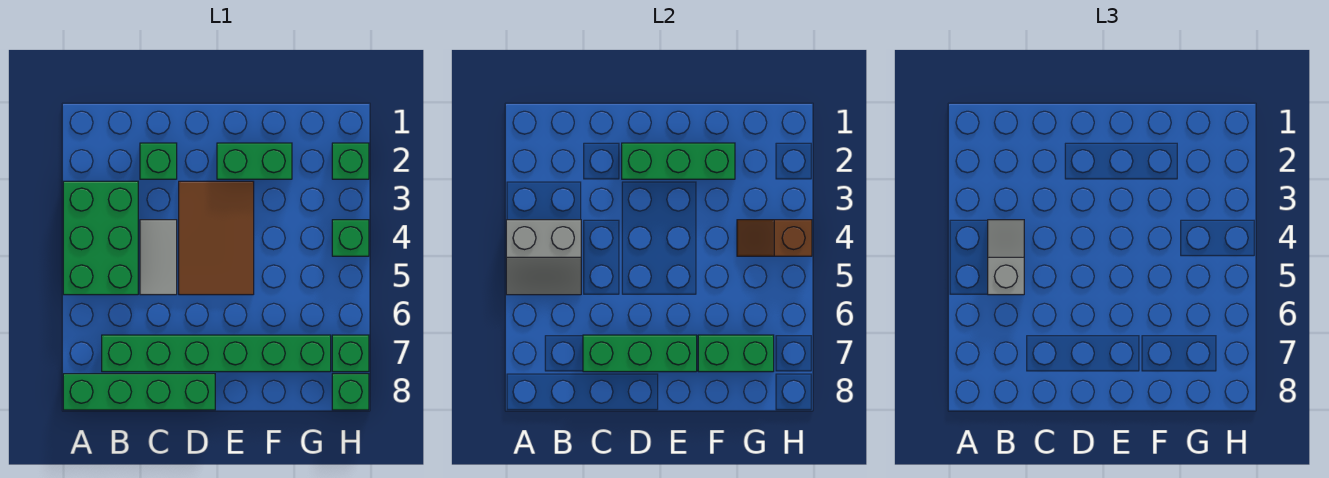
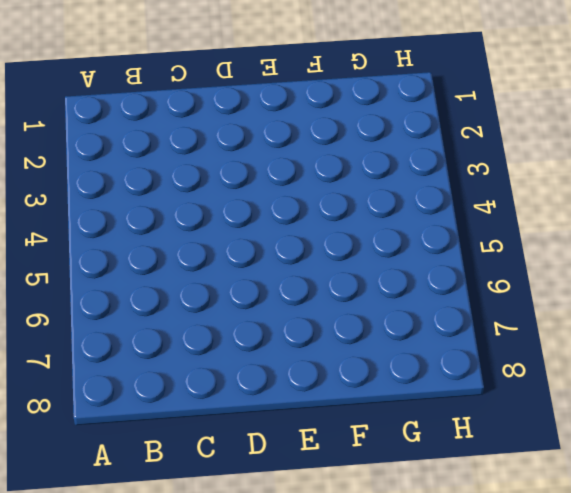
none -> green brick A3:B5 level 1
none -> green brick A8:D8 level 1
none -> green brick B7:G7 level 1

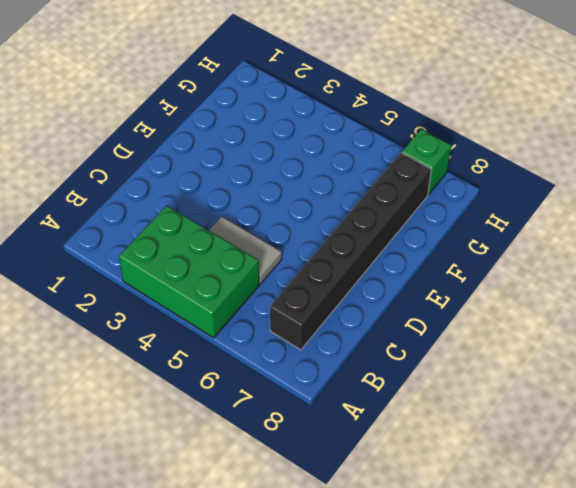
black brick B7:G7 level 1 -> green brick B7:G7 level 1
none -> green brick A8:D8 level 1
none -> green brick C2 level 1
none -> brown tile D3:E5 level 1

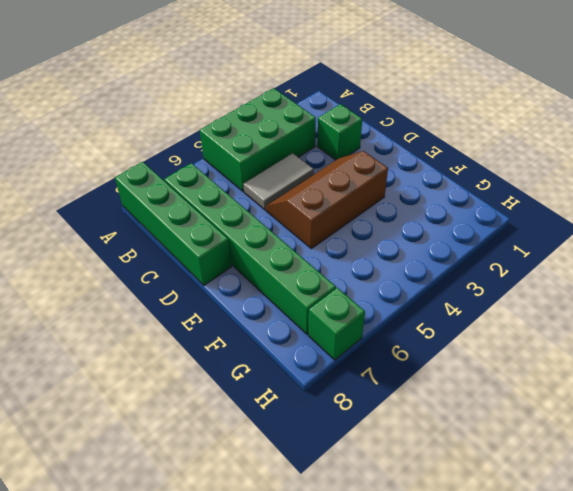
brown slope D3:E5 level 1 top E -> brown tile D3:E5 level 1
none -> green brick E2:F2 level 1
none -> green brick H2 level 1
none -> green brick H4 level 1

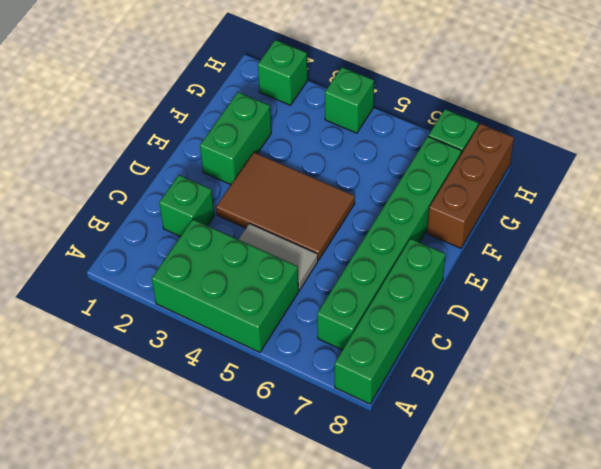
brown brick F8:H8 level 1 -> green brick H8 level 1
none -> grey slope A4:B5 level 2 top 4
none -> green brick C7:E7 level 2
none -> green brick D2:F2 level 2

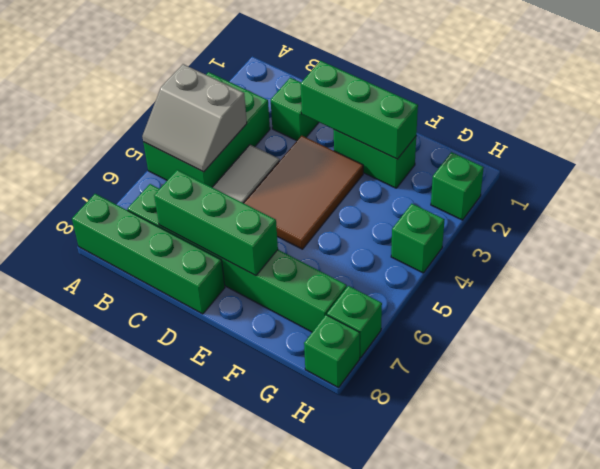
none -> green brick F7:G7 level 2
none -> brown slope G4:H4 level 2 top H
none -> grey slope B4:B5 level 3 top 5

